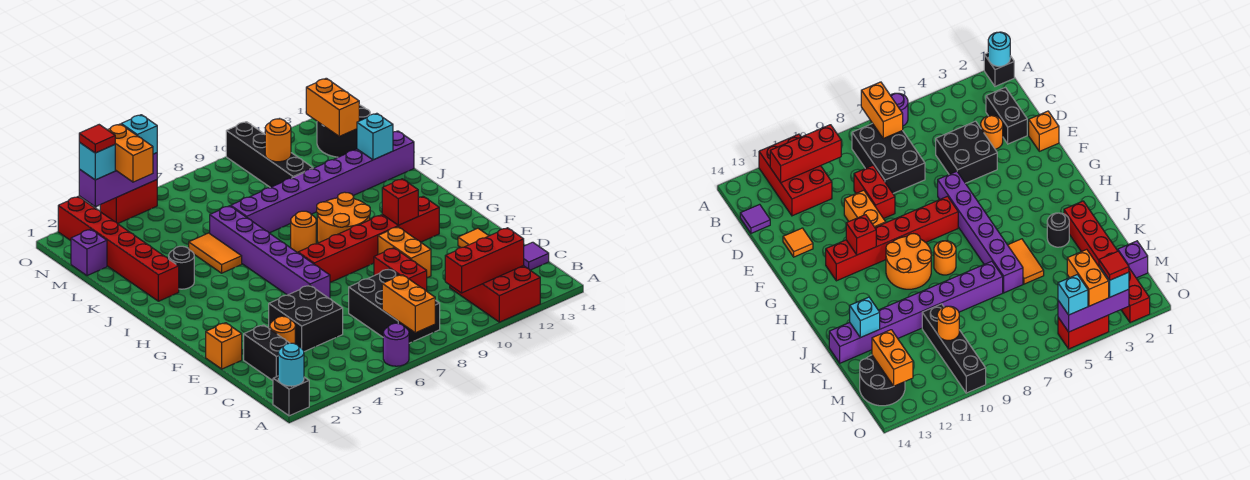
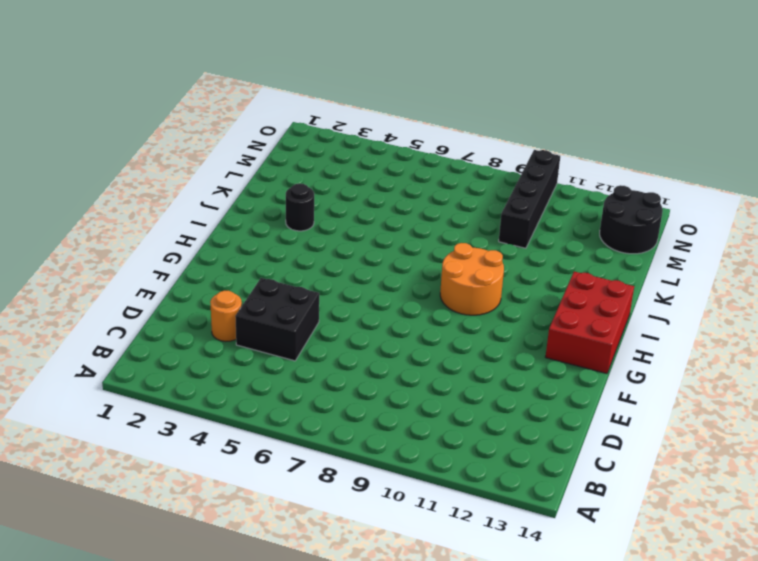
red brick G13:I14 level 1 -> red brick A11:C12 level 1
none -> black brick A1 level 1
none -> purple round brick A6 level 1
none -> black brick B7:D8 level 1
none -> black brick C2:D2 level 1

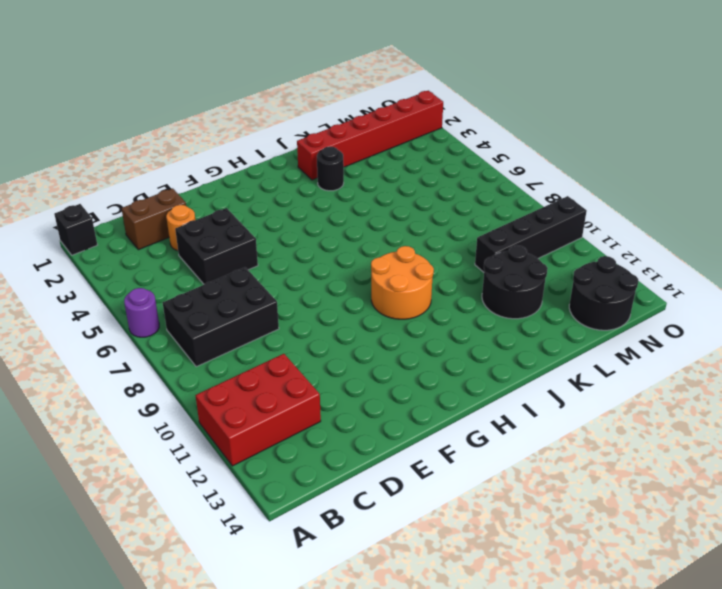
brown brick C2:D2 level 1 -> black brick C2:D2 level 1
black round brick K11:L12 level 1 -> purple brick K7:K14 level 1
none -> purple tile C14 level 1
none -> red brick D9:E9 level 1
none -> orange brick E1 level 1
none -> orange brick E10:F10 level 1

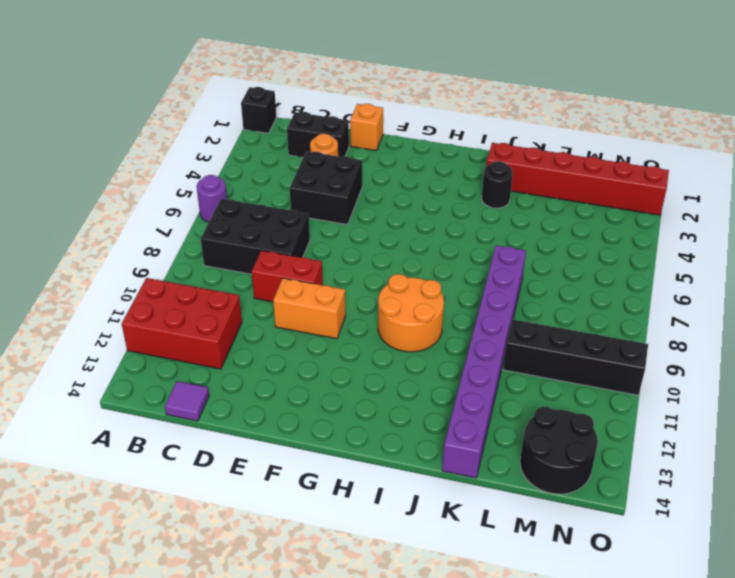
none -> orange tile E13 level 1
none -> purple brick F6:K6 level 1
none -> red brick G7:G12 level 1
none -> orange round brick I8 level 1

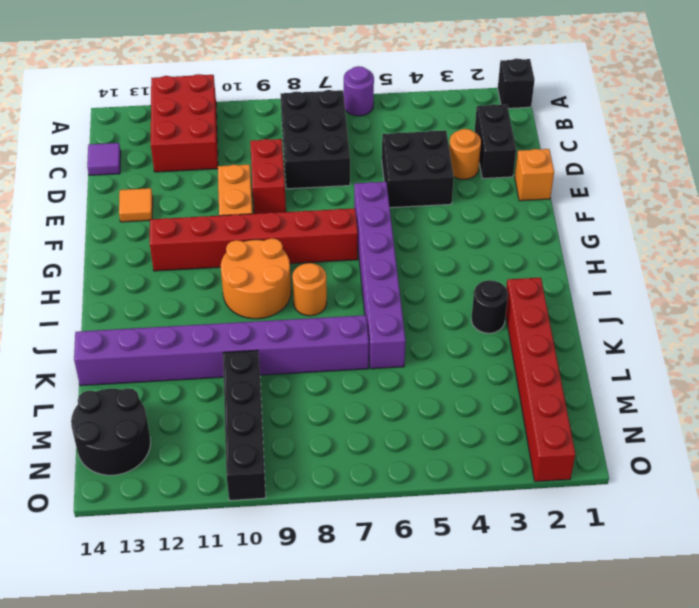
none -> orange tile J5:K5 level 1
none -> purple brick M1 level 1
none -> red brick O4:O5 level 1
none -> cyan round brick A1 level 2

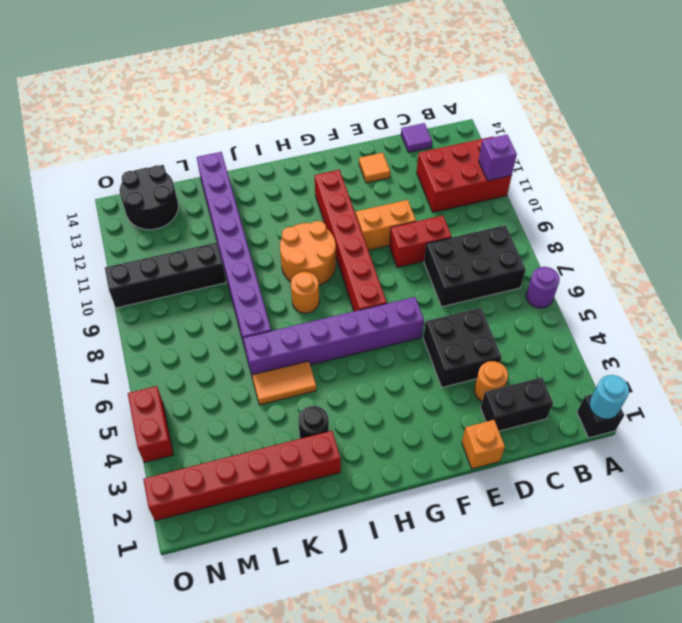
purple brick A11 level 2 -> purple brick M1 level 1
none -> orange brick A7:B7 level 2
none -> red brick B10:B12 level 2
none -> red brick G11 level 2
none -> cyan brick K13 level 2

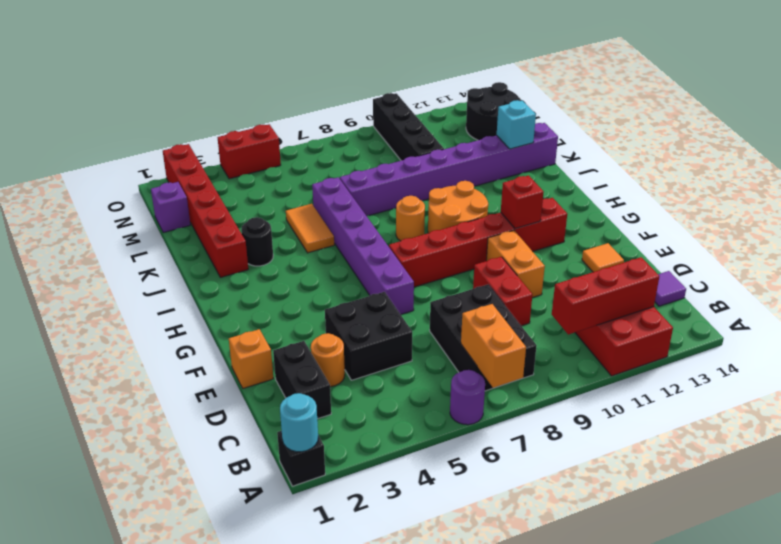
none -> orange round brick M10 level 2
none -> orange brick M13:N13 level 2
none -> purple brick O3:O5 level 2
none -> orange brick N4:O4 level 3

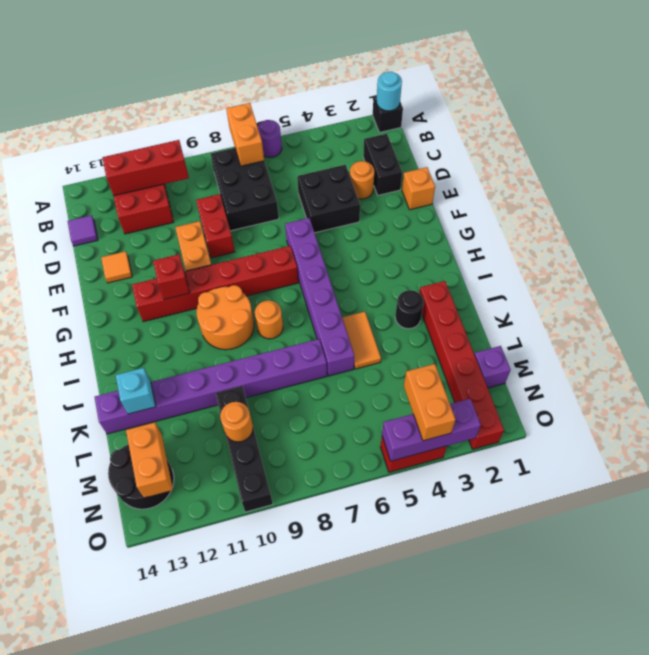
none -> cyan brick O3 level 3
none -> cyan brick O5 level 3
none -> red tile O3 level 4

